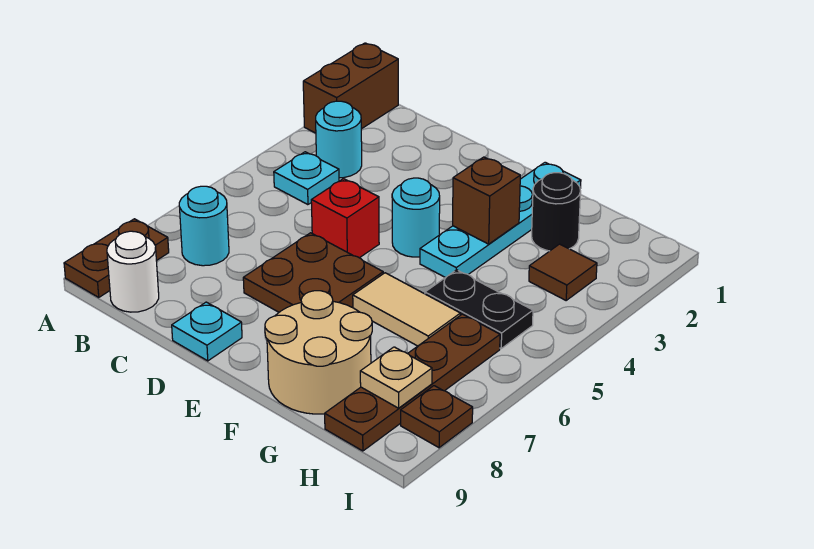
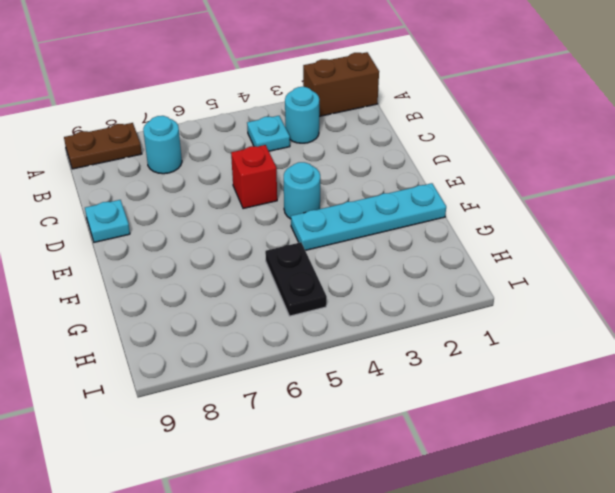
none -> white round brick B9 level 1
none -> brown plate D6:E7 level 1
none -> tan tile F6:G6 level 1

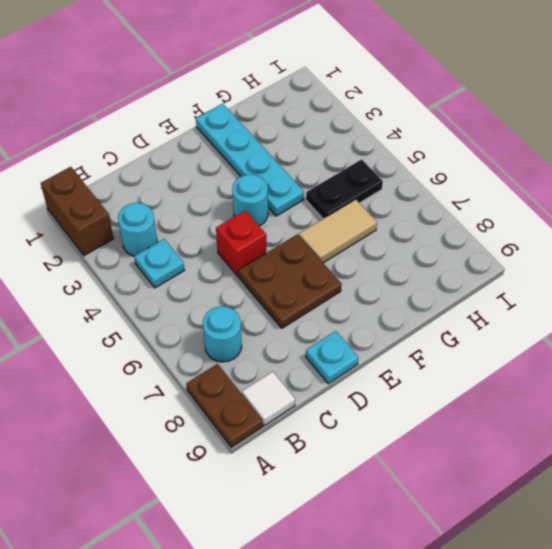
white tile B9 level 1 -> white round brick B9 level 1
none -> tan round brick F8:G9 level 1
none -> black round brick G2 level 1
none -> brown tile H3 level 1

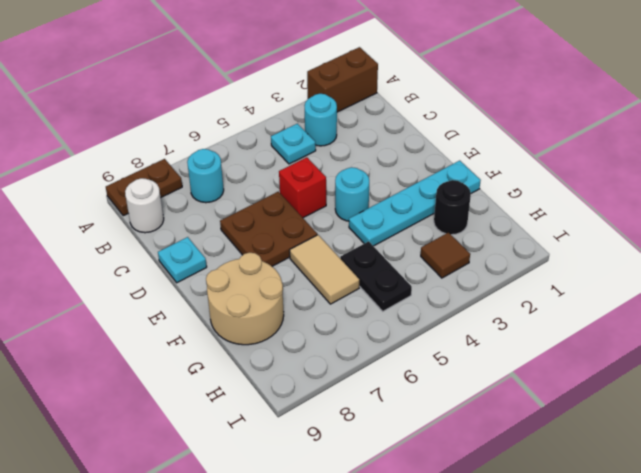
none -> brown plate H6:H9 level 1
none -> brown plate I8 level 1
none -> brown brick F3 level 2

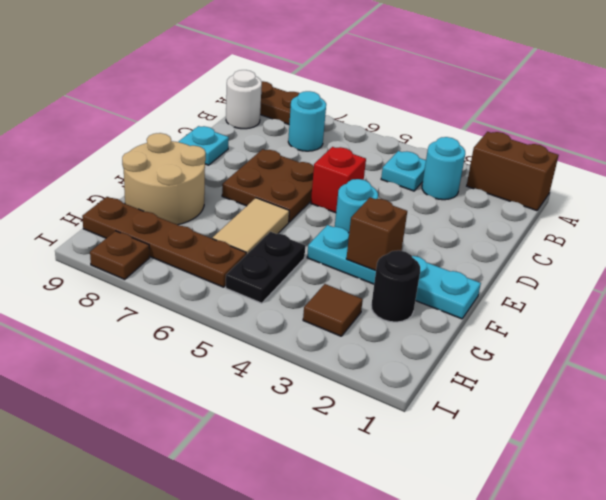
none -> tan plate H8 level 2

